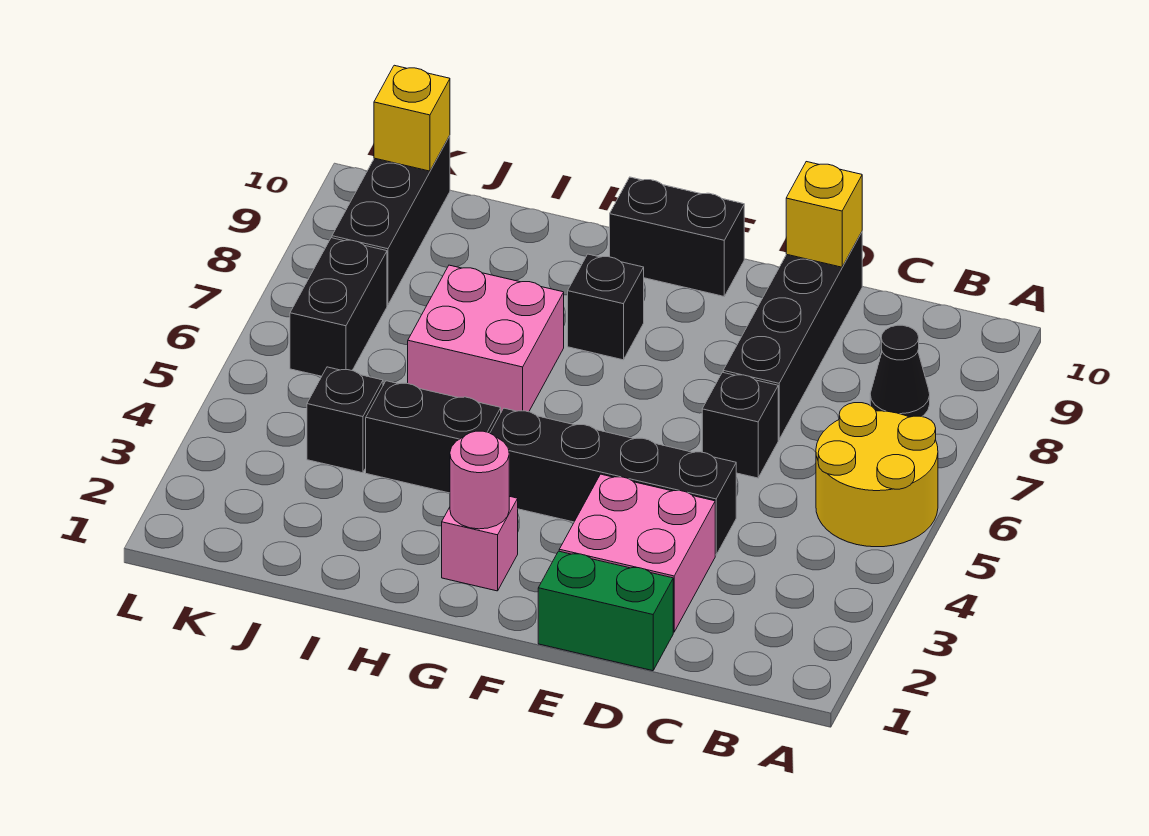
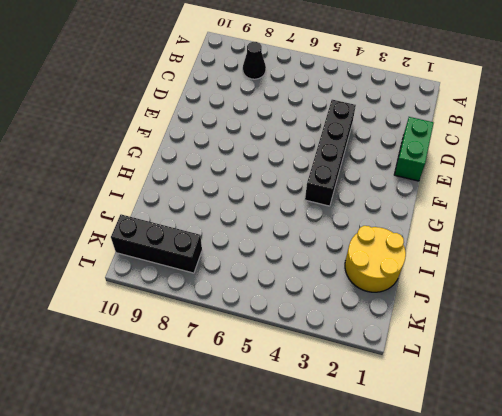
yellow round brick I1:J2 level 1 -> yellow round brick A5:B6 level 1
none -> pink brick D2:E3 level 1
none -> black brick D6 level 1
none -> black brick D7:D10 level 1

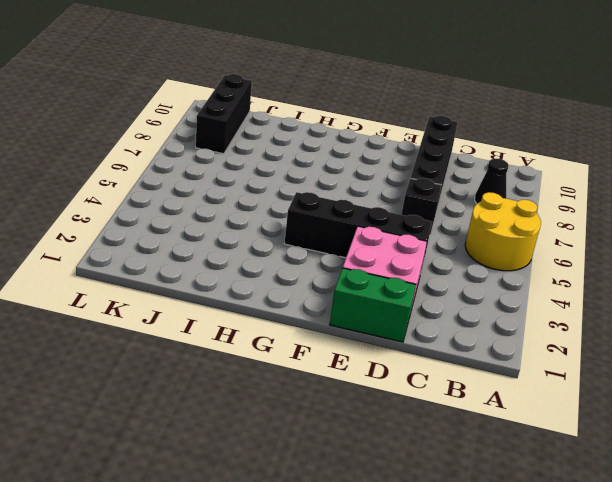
none -> black brick F10:G10 level 1
none -> pink brick G2 level 1
none -> black brick G8 level 1

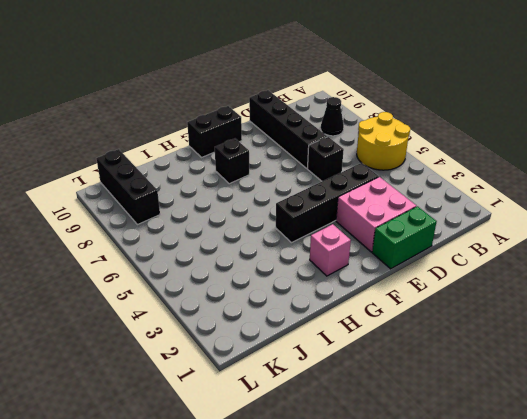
none -> black brick H4:I4 level 1
none -> pink brick H6:I7 level 1
none -> black brick J4 level 1

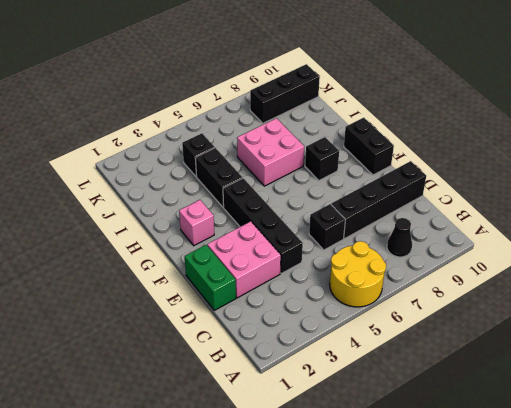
none -> black brick K6:K7 level 1
none -> yellow brick D10 level 2
none -> pink round brick G2 level 2

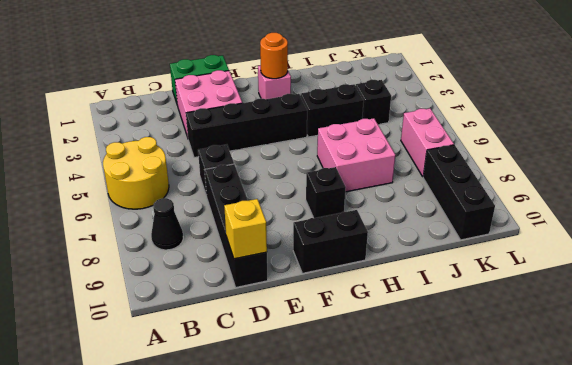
orange round brick G2 level 2 -> pink round brick G2 level 2
pink brick K6:K7 level 1 -> black brick K6:K7 level 1
none -> yellow brick K10 level 2

